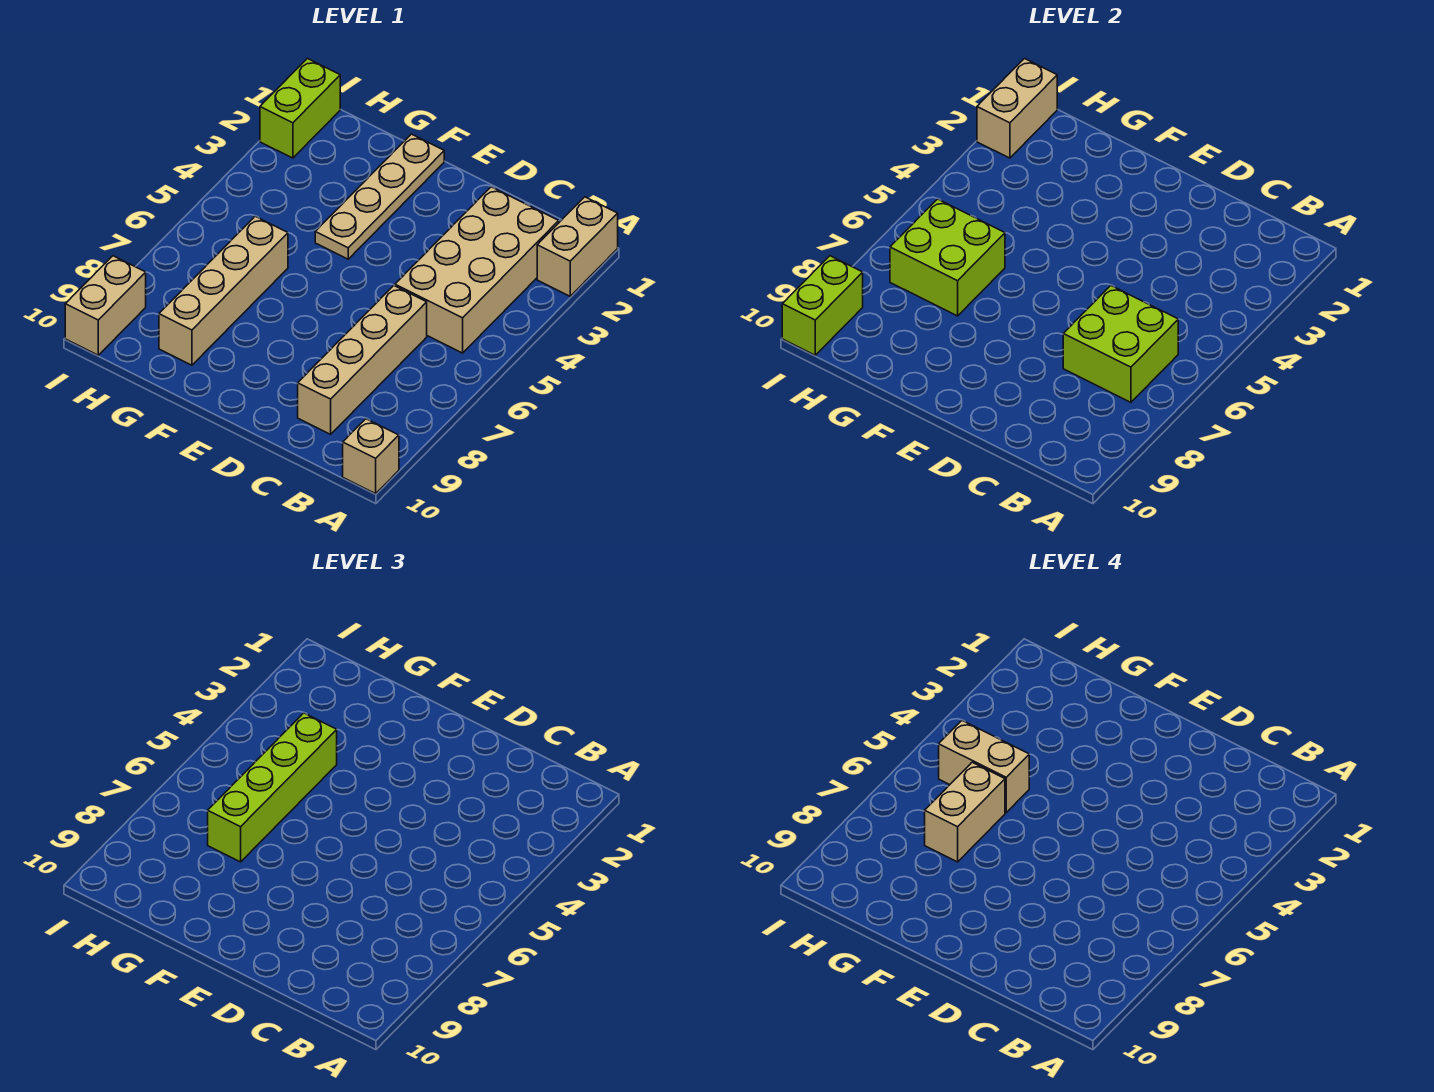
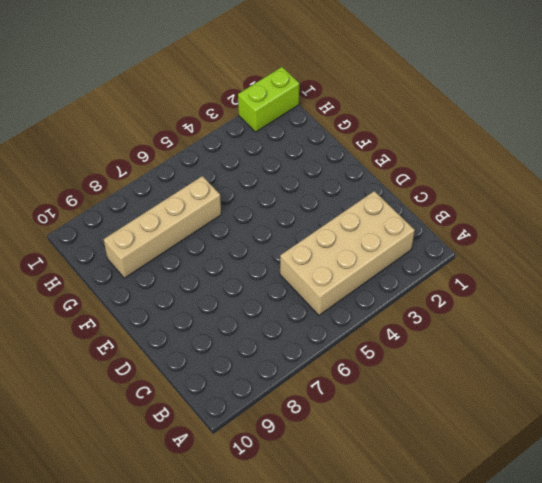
none -> tan brick A1:A2 level 1
none -> tan brick A10 level 1
none -> tan brick C6:C9 level 1

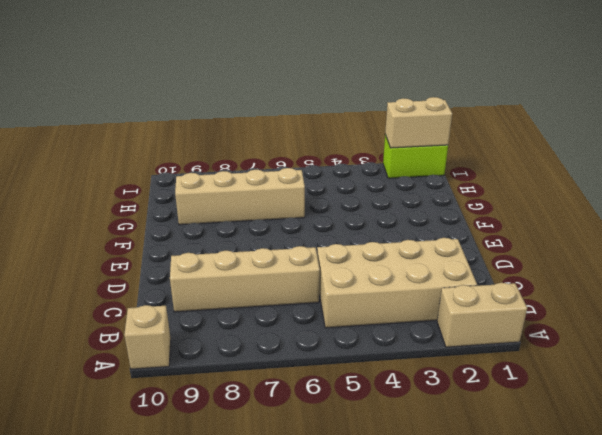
none -> tan plate F1:F4 level 1
none -> tan brick I9:I10 level 1
none -> lime brick B6:C7 level 2

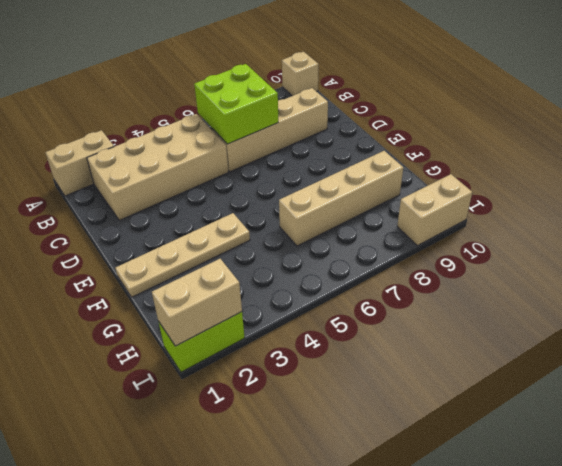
none -> lime brick G6:H7 level 2
none -> lime brick I9:I10 level 2
none -> lime brick G4:G7 level 3

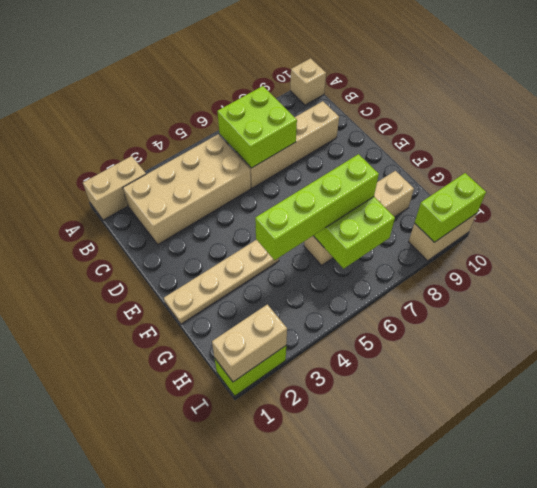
none -> tan brick G5:H5 level 4
none -> tan brick G6:G7 level 4

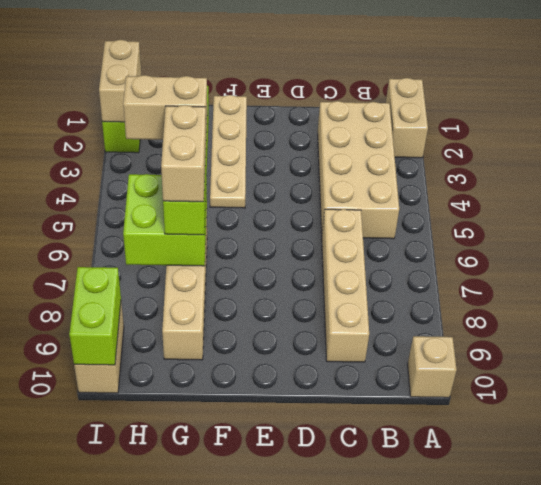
none -> lime brick B6:C7 level 2

